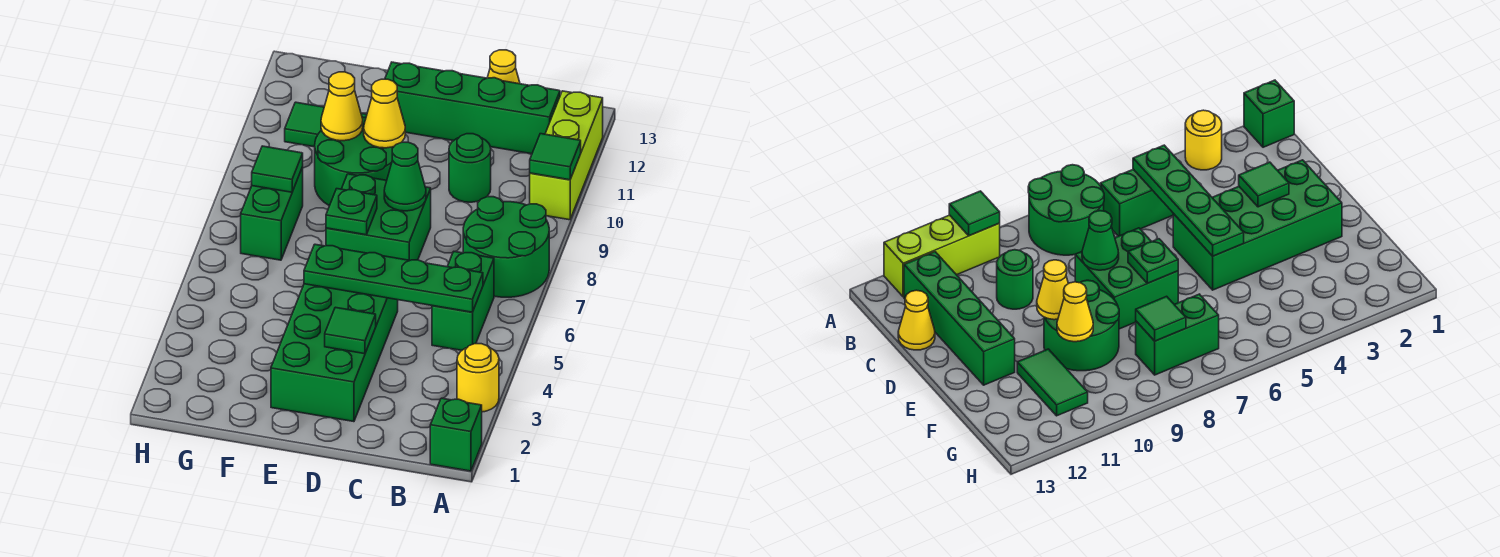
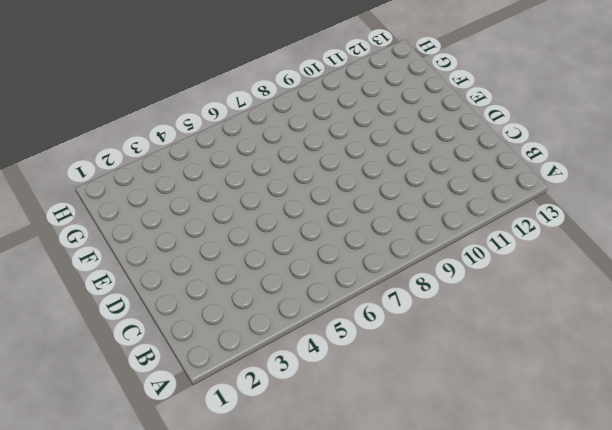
none -> green brick A1 level 1
none -> yellow round brick A3 level 1
none -> green round brick A7:B8 level 1

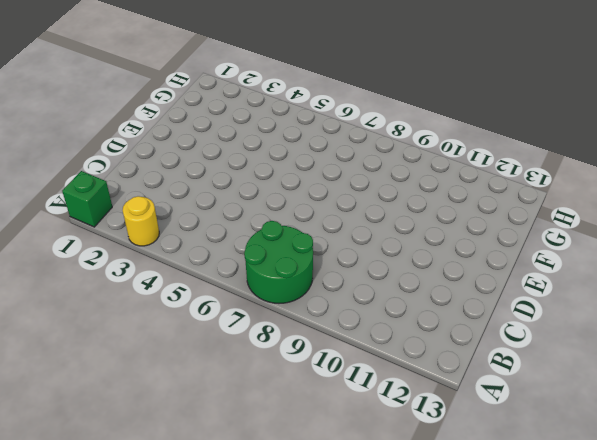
none -> lime brick A10:A12 level 1
none -> green brick B5:B6 level 1
none -> green brick B12:E12 level 1

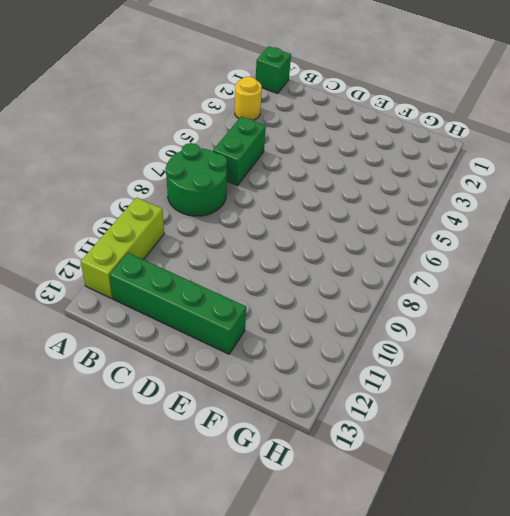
none -> green round brick C10 level 1
none -> yellow cone C13 level 1
none -> green brick D2:E5 level 1

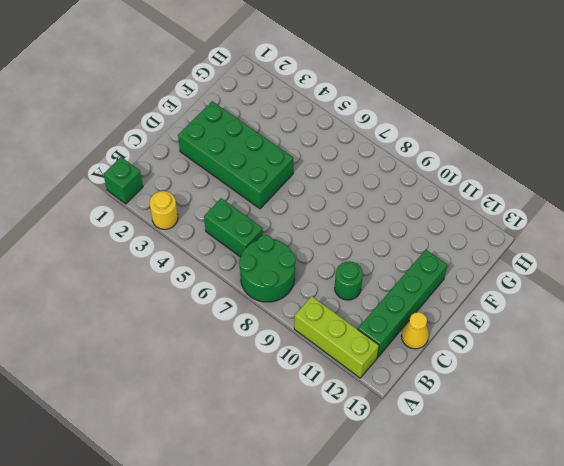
none -> green brick D7:E8 level 1
none -> green round brick E9:F10 level 1
none -> green tile F11:G11 level 1

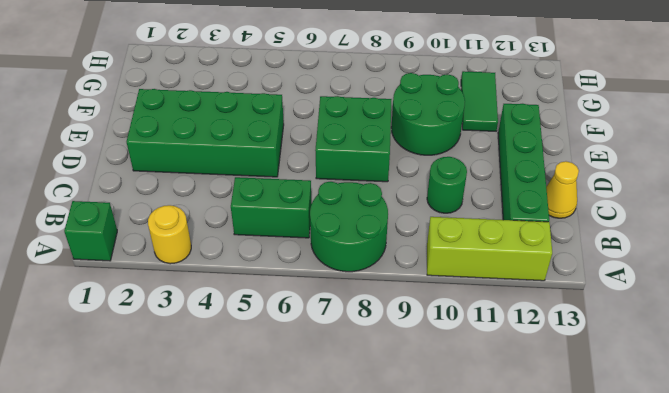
none -> green brick G7:G8 level 1
none -> green tile A10 level 2
none -> green plate B5:E5 level 2

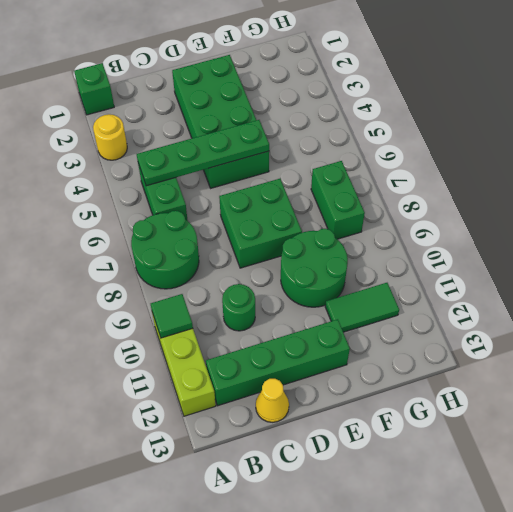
none -> green tile D3 level 2
none -> green cone D8 level 2
none -> green plate E7 level 2

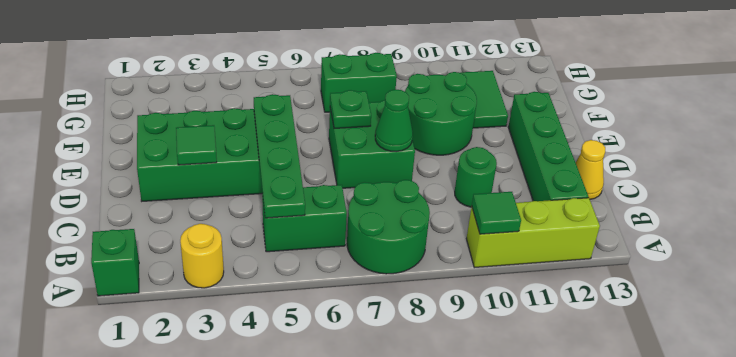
none -> yellow cone E10 level 2
none -> yellow cone F10 level 2
none -> green tile G8 level 2

